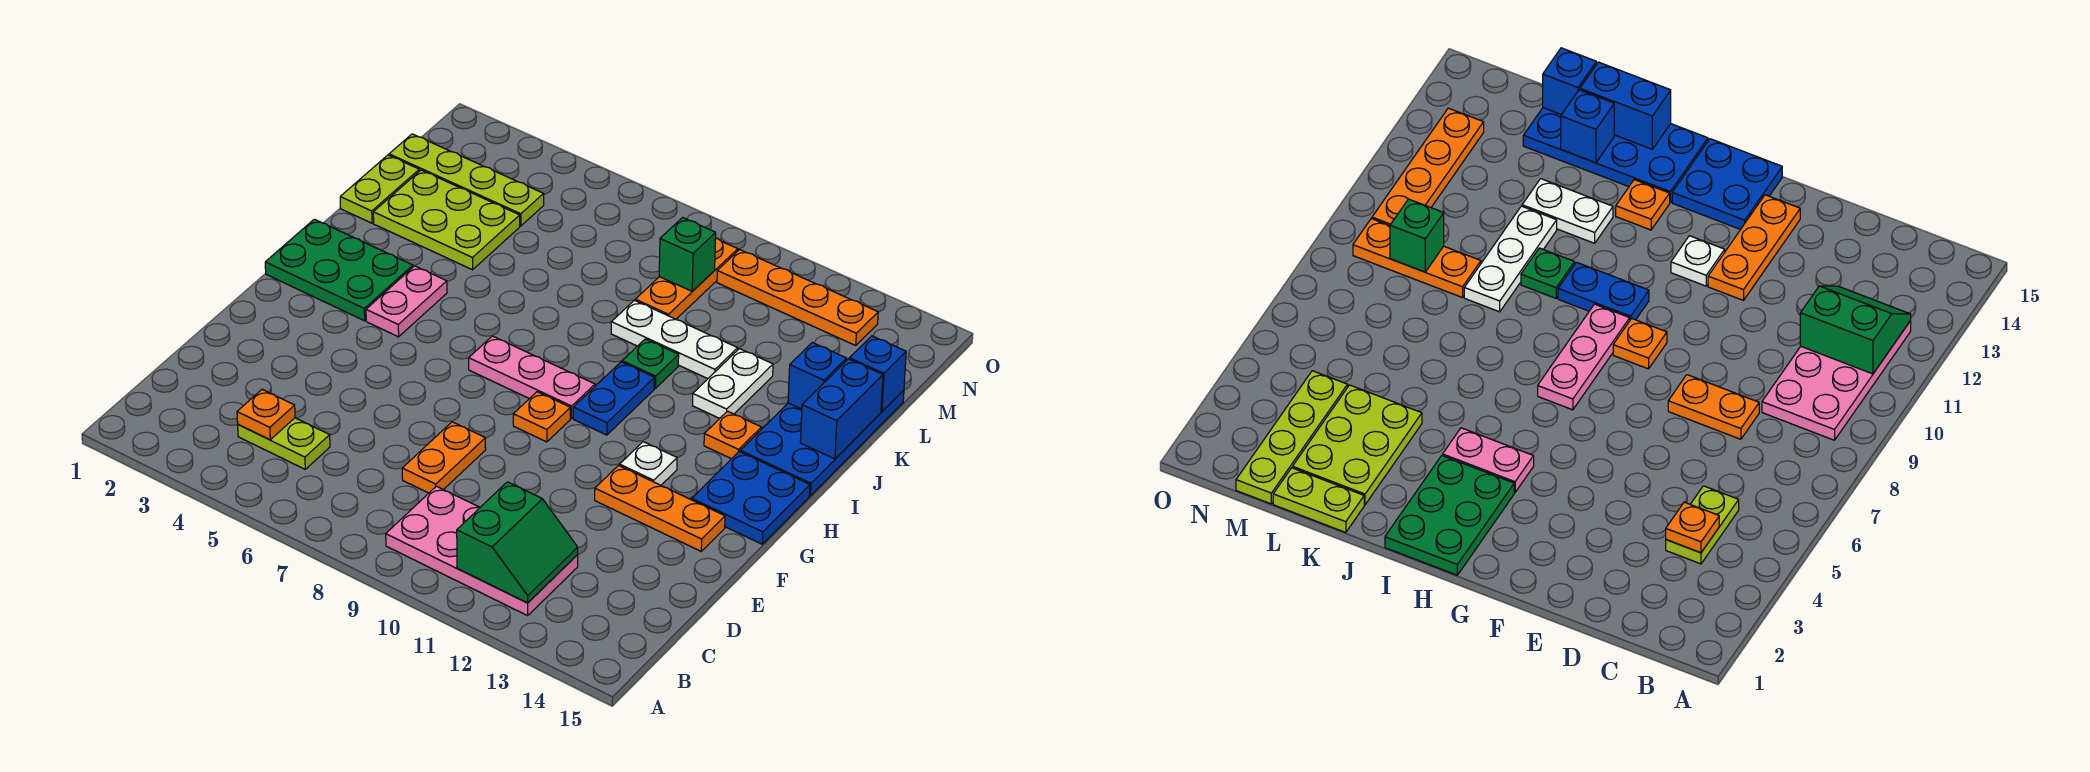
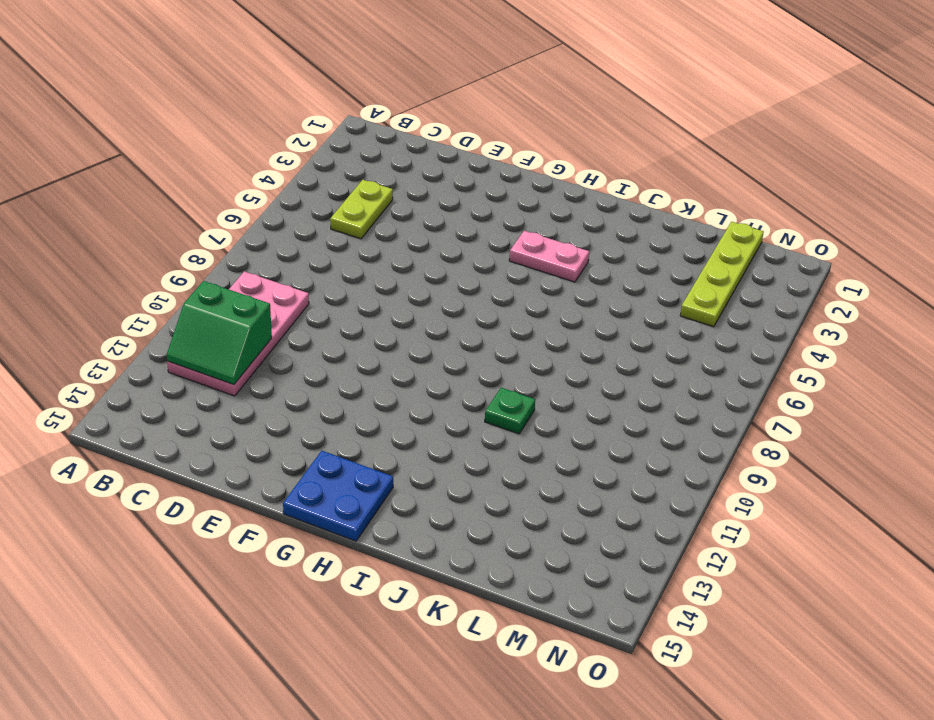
none -> orange plate D8:E8 level 1
none -> orange plate F12:F14 level 1
none -> orange plate G9 level 1

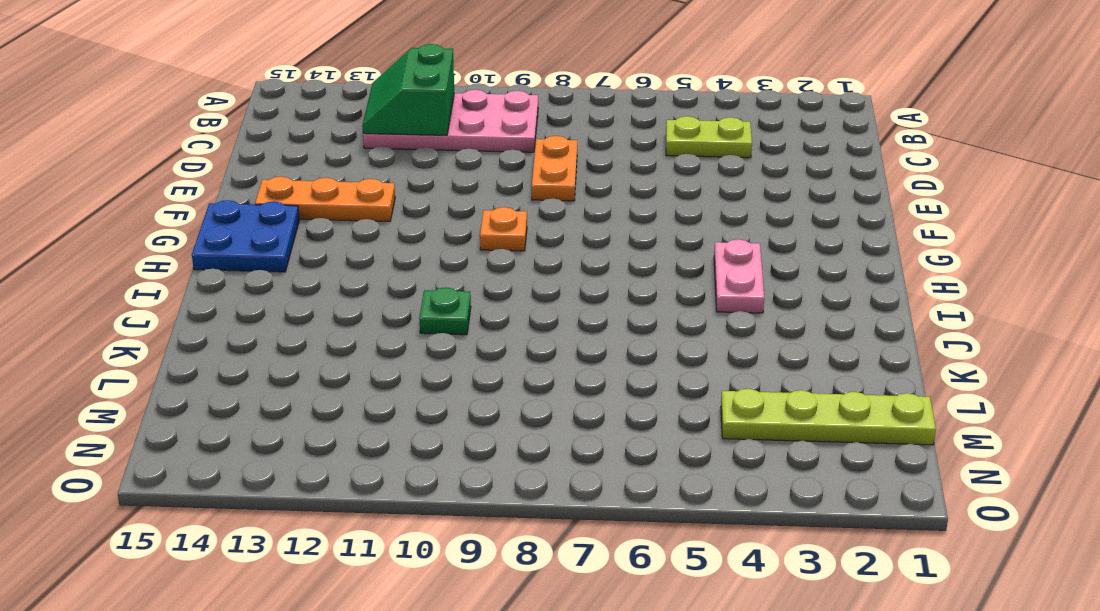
none -> white plate G12 level 1
none -> green plate H1:I3 level 1
none -> pink plate H7:H9 level 1

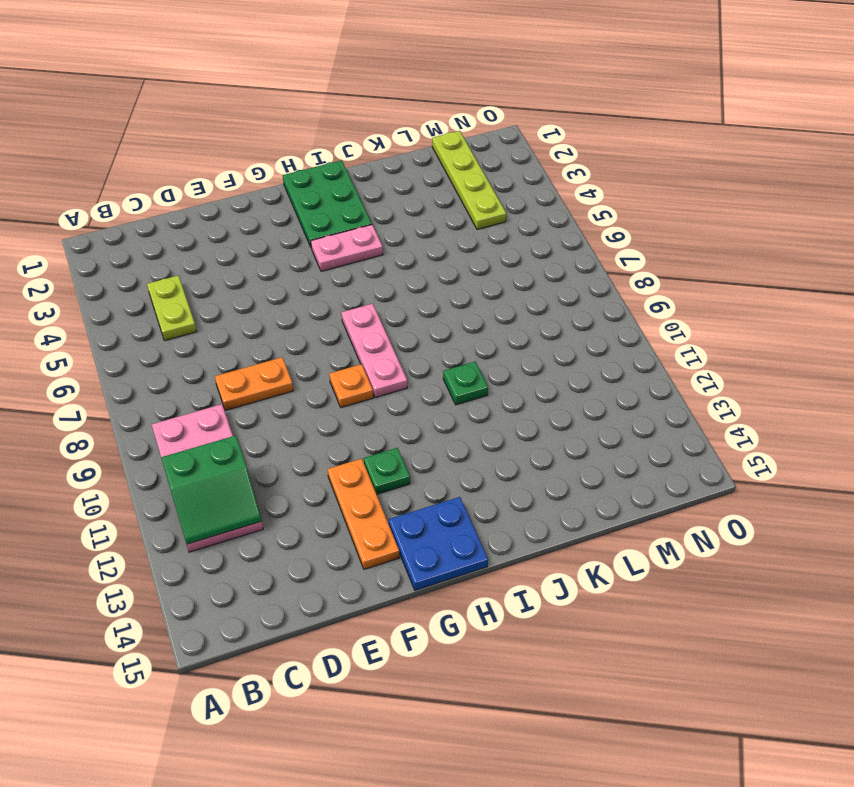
green plate G12 level 1 -> white plate G12 level 1
none -> blue plate H10:I10 level 1
none -> orange plate I13 level 1
none -> blue plate I14:L15 level 1

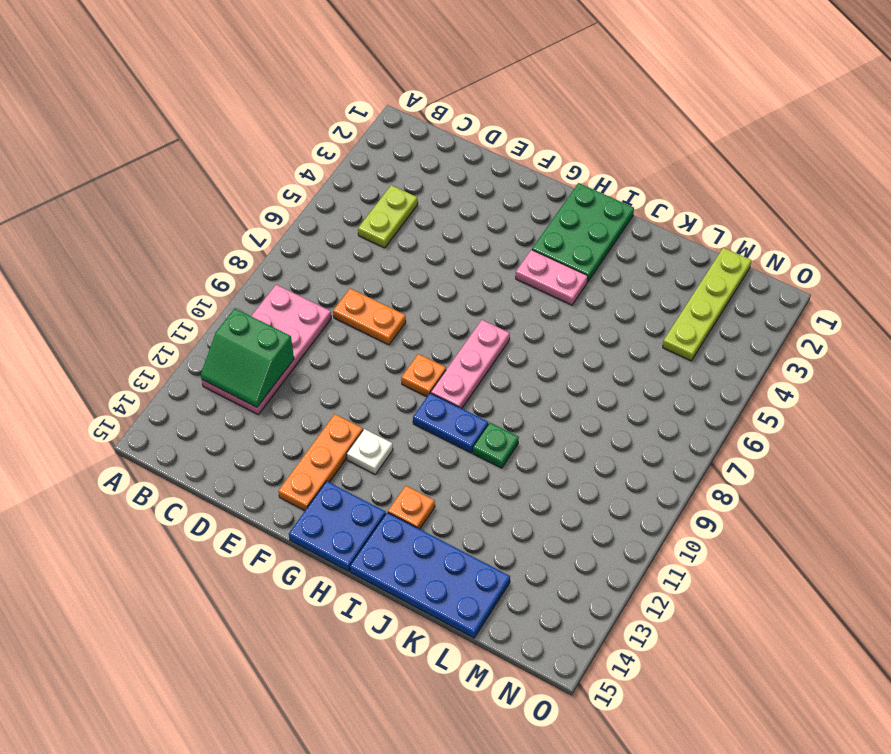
none -> white plate J12:K12 level 1
none -> lime plate K1:L1 level 1
none -> lime plate K2:L4 level 1

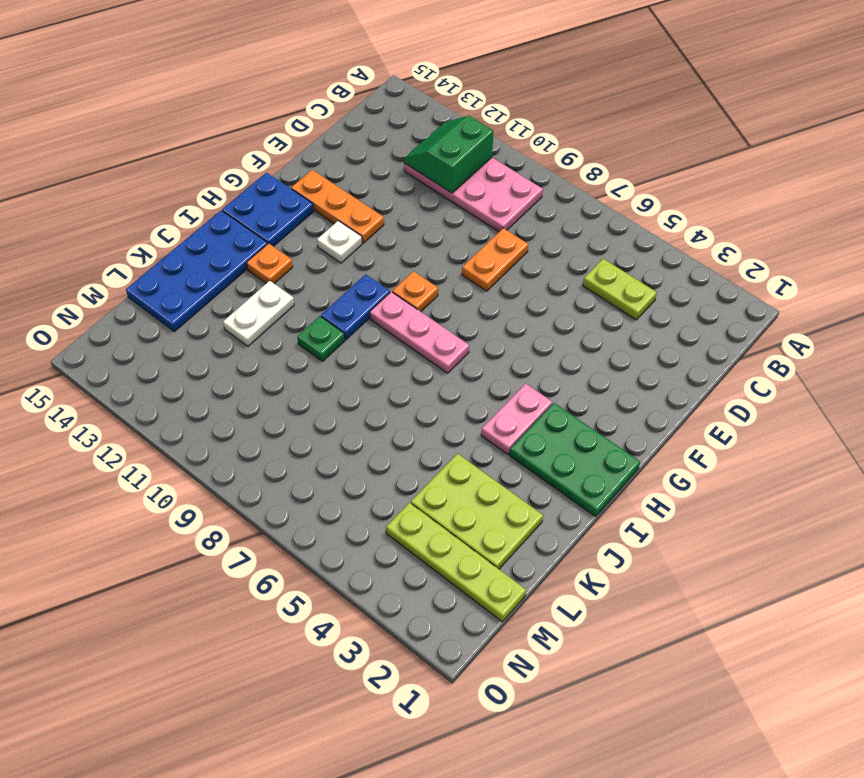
none -> lime plate K1:L1 level 1
none -> white plate K9:K11 level 1
none -> orange plate L9:N9 level 1

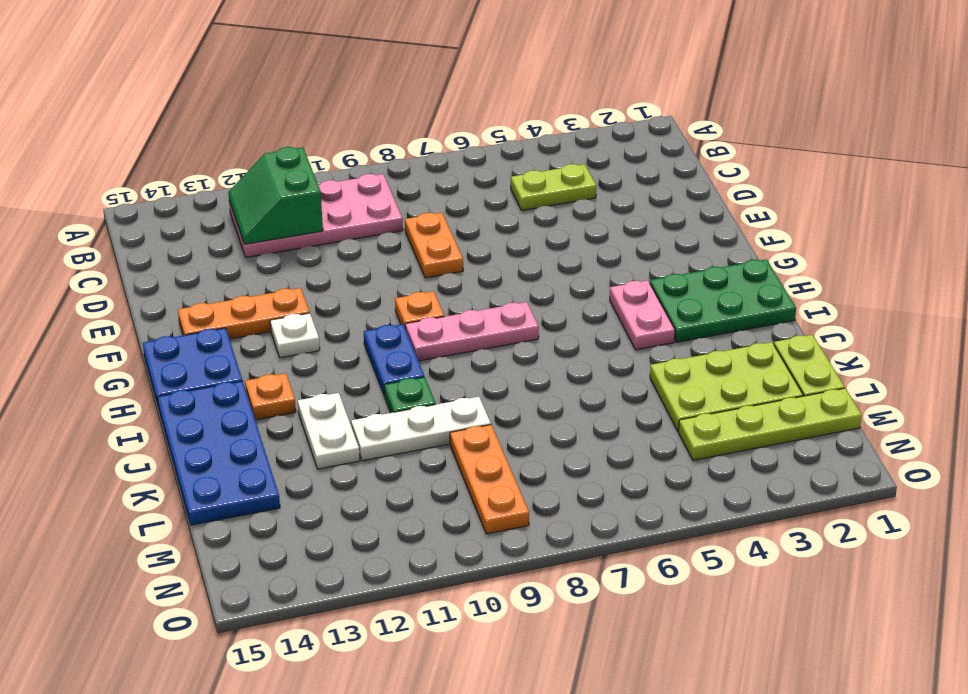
none -> orange plate N10:N13 level 1
none -> orange plate C4 level 2
none -> blue brick J15:K15 level 2

